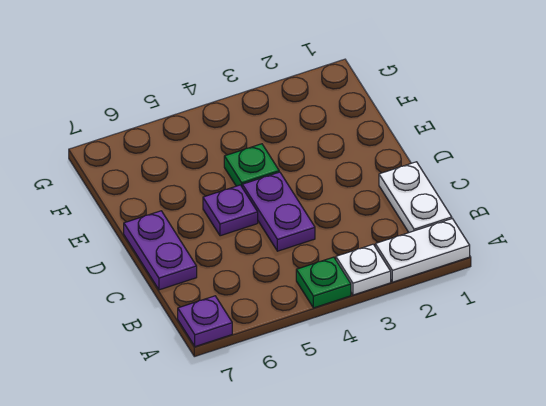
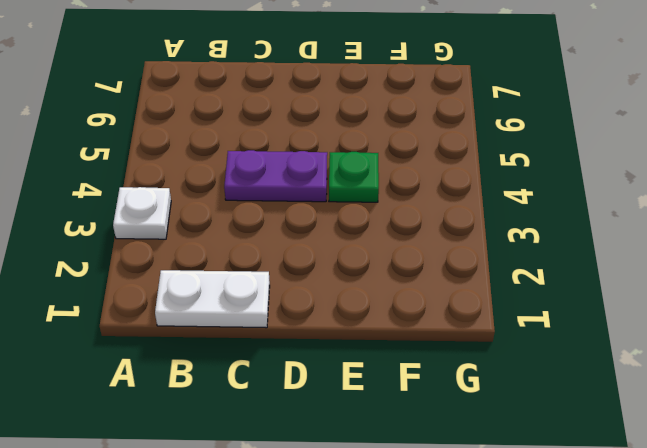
none -> white plate A1:A2 level 1
none -> green plate A4 level 1

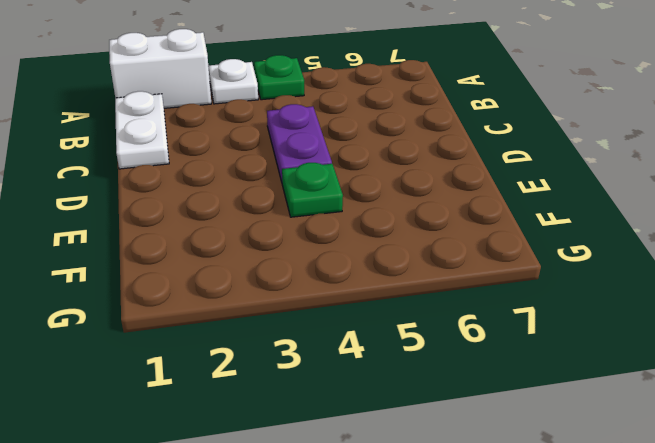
white brick A1:A2 level 1 -> white plate A1:A2 level 1
none -> purple plate A7 level 1
none -> purple plate C7:D7 level 1

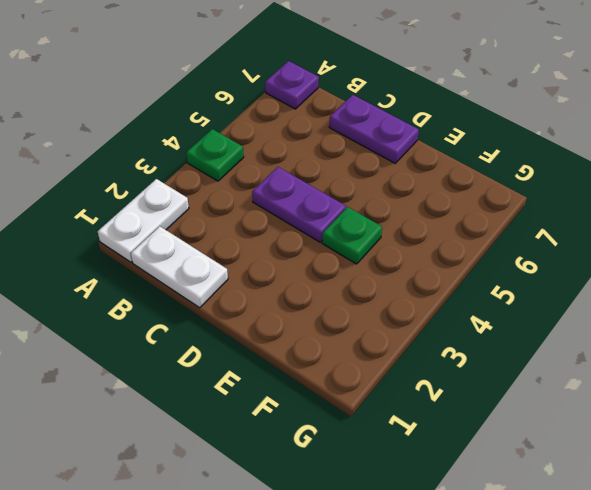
none -> white plate A3 level 1
none -> purple plate D5 level 1

